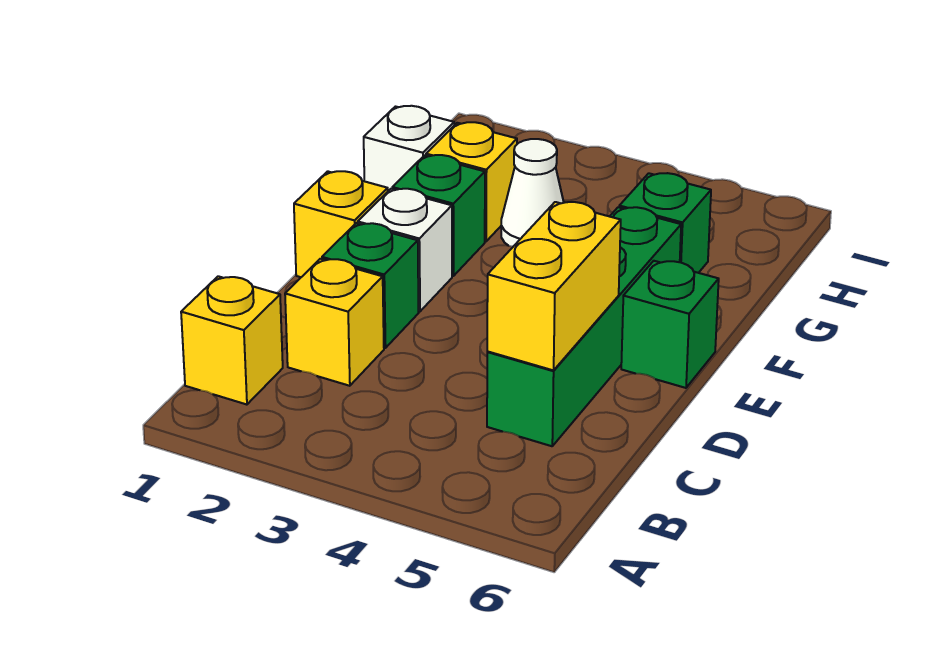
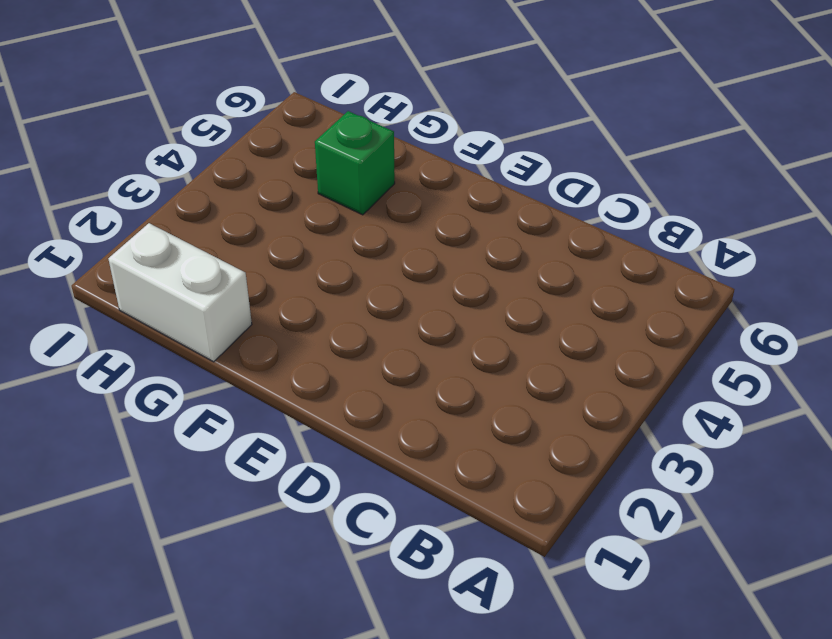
white brick G1:H1 level 1 -> white brick G1 level 1
none -> yellow brick B1 level 1
none -> yellow brick C2 level 1
none -> green brick C5:F5 level 1

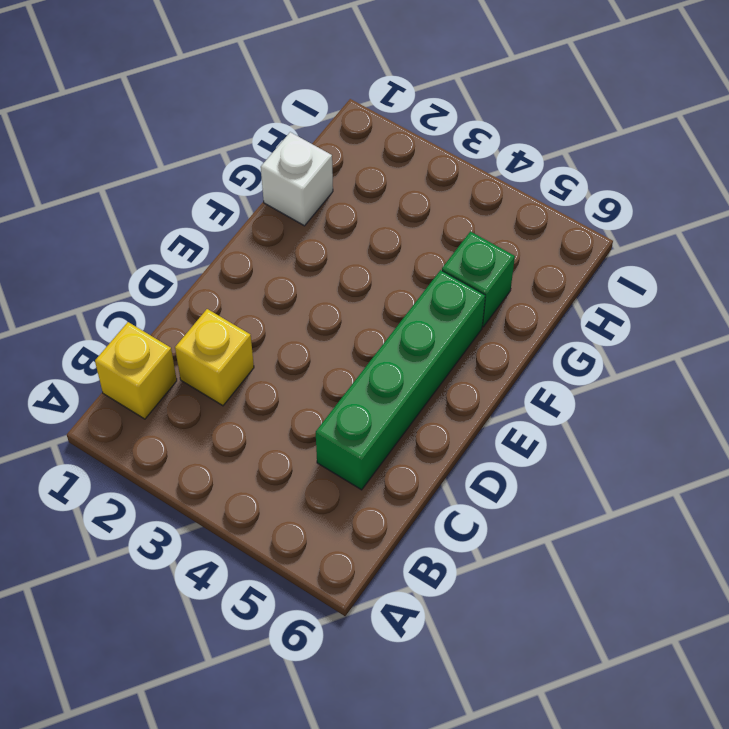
none -> green brick D2 level 1
none -> yellow brick E1 level 1
none -> white brick E2 level 1

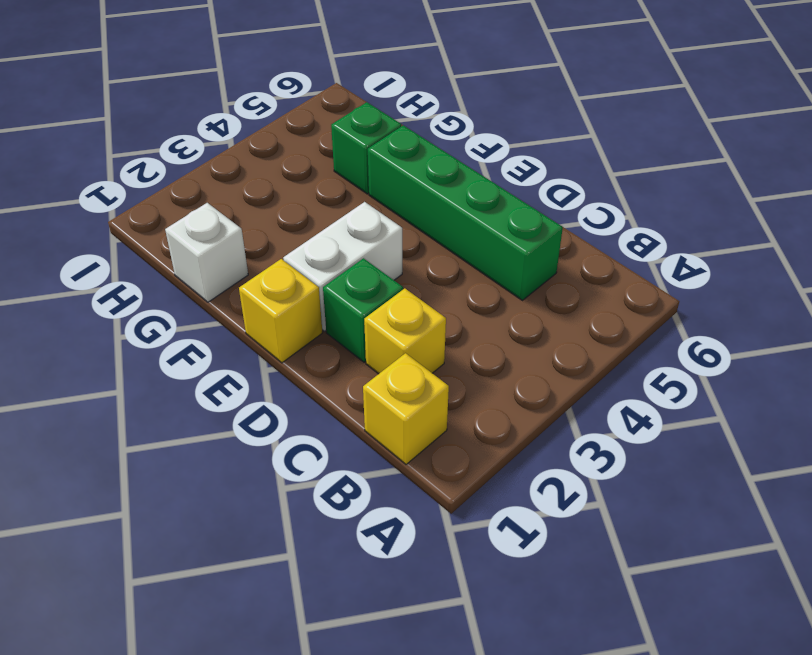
white brick E2:E3 level 1 -> white brick E2 level 1
none -> green brick E6 level 1
none -> green brick F2 level 1
none -> yellow brick G2 level 1

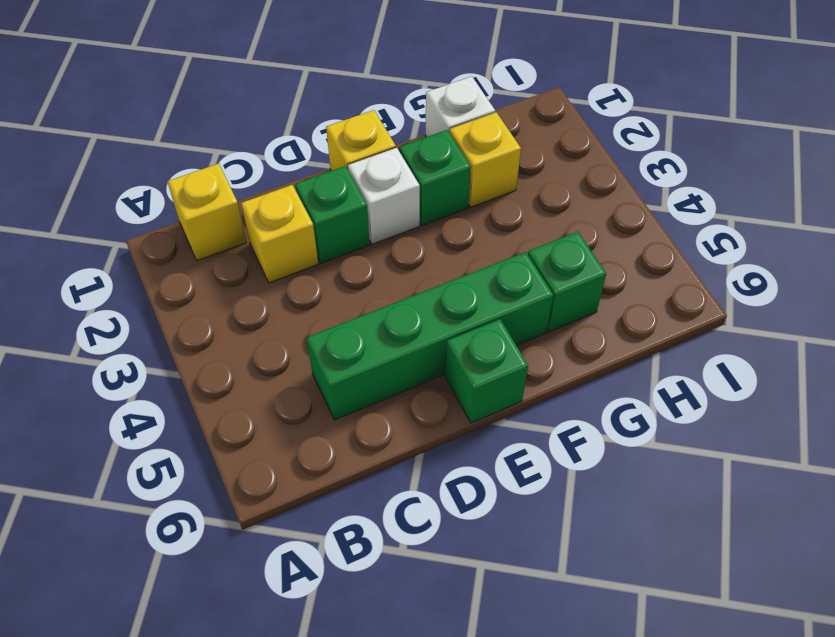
none -> white cone G3 level 1
none -> yellow brick C5:D5 level 2

